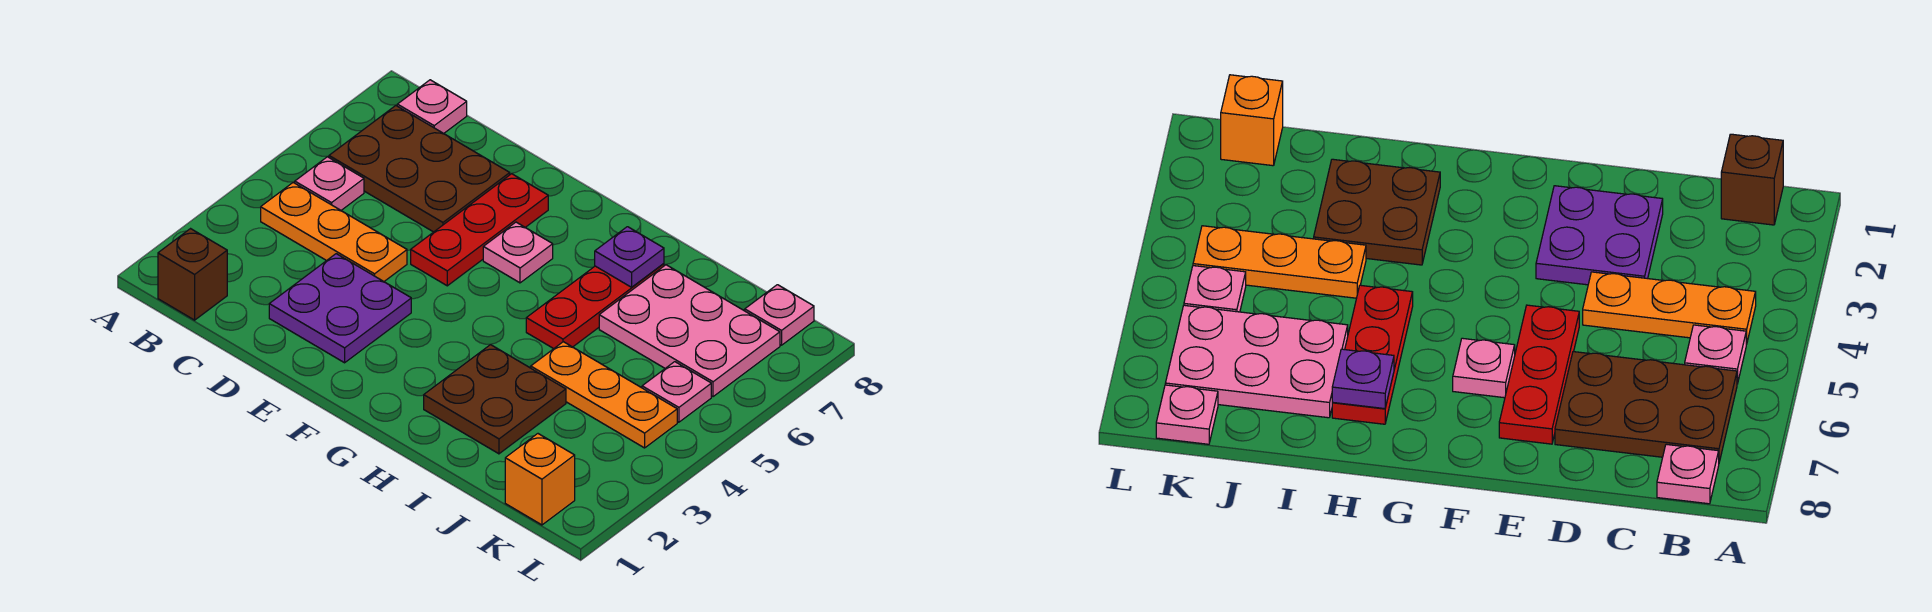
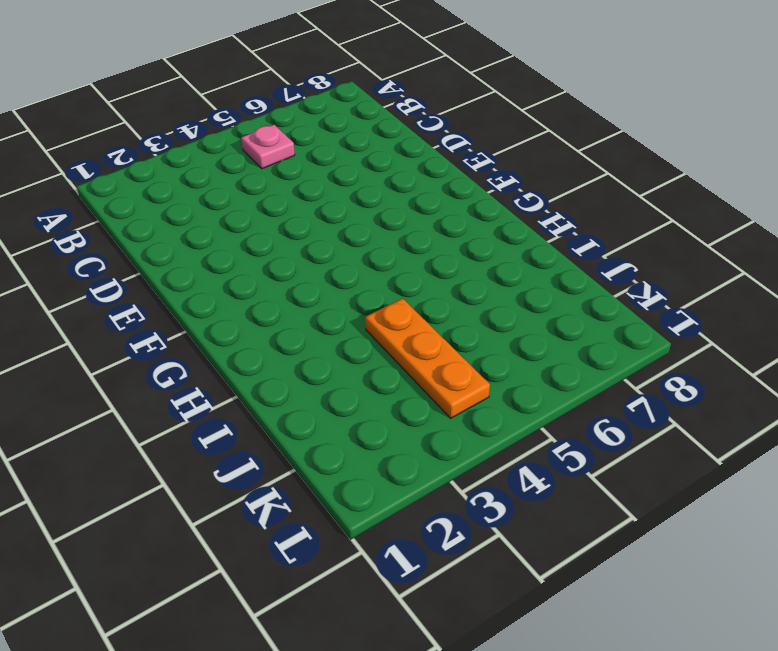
none -> brown brick B1 level 1
none -> orange plate B4:D4 level 1
none -> brown plate B6:D7 level 1

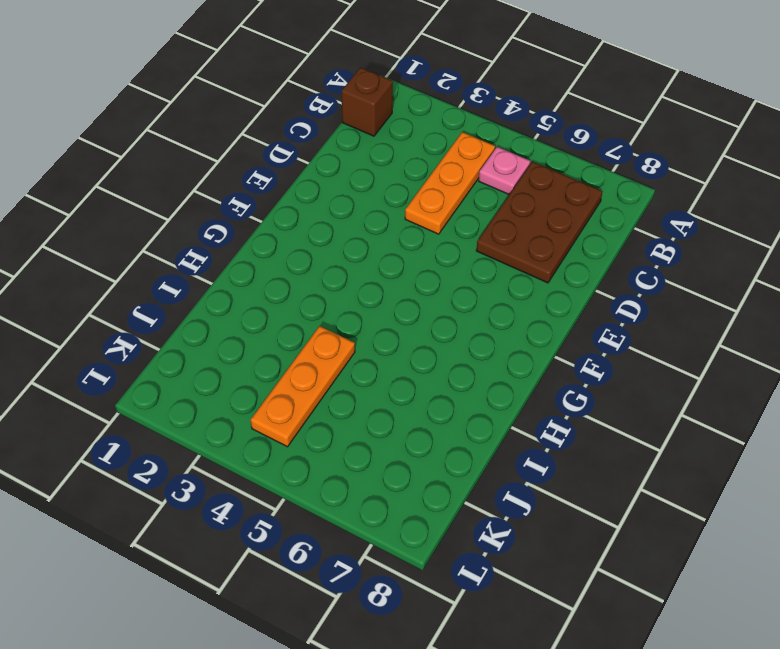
none -> pink plate B8 level 1
none -> purple plate D2:E3 level 1
none -> red plate E5:E7 level 1

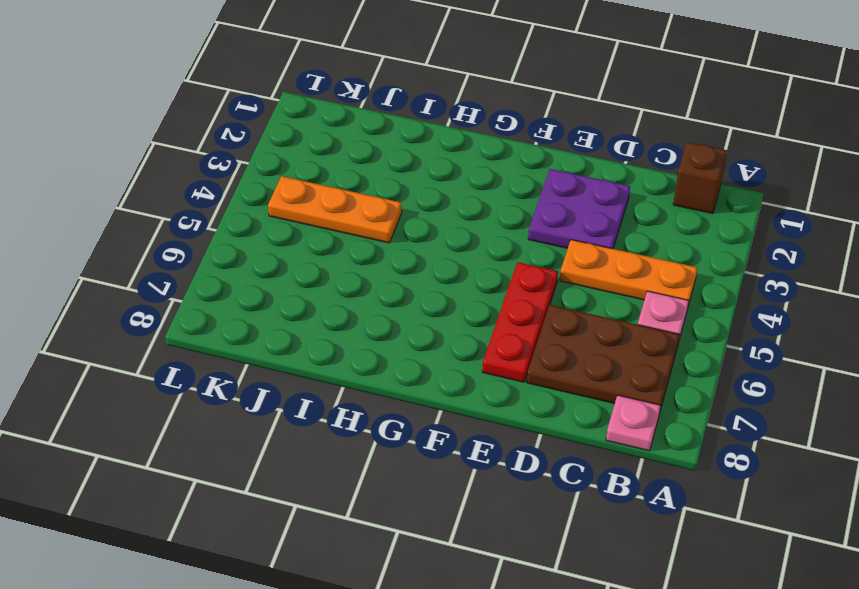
none -> pink plate F6 level 1
none -> brown plate H2:I3 level 1
none -> red plate H5:H7 level 1

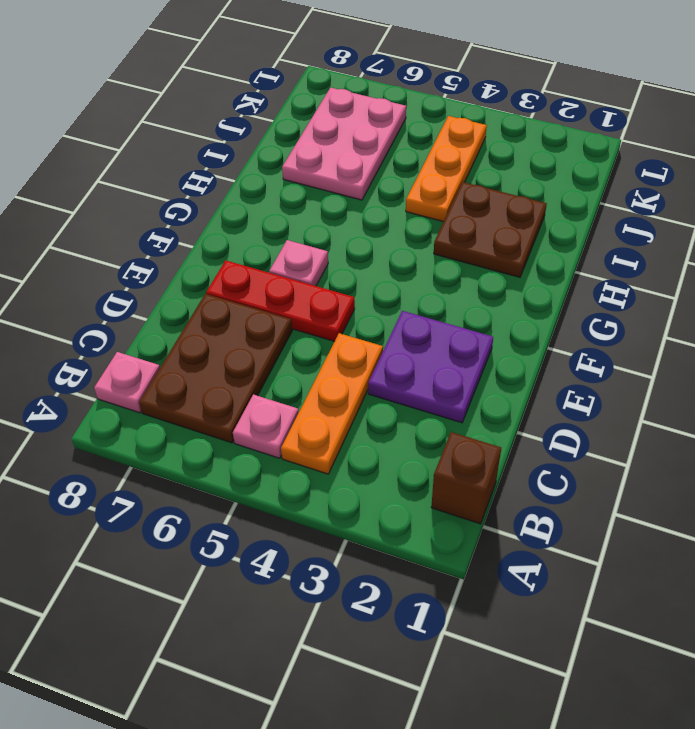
none -> red plate H5:H7 level 1
none -> orange brick K1 level 1
none -> pink plate K5 level 1

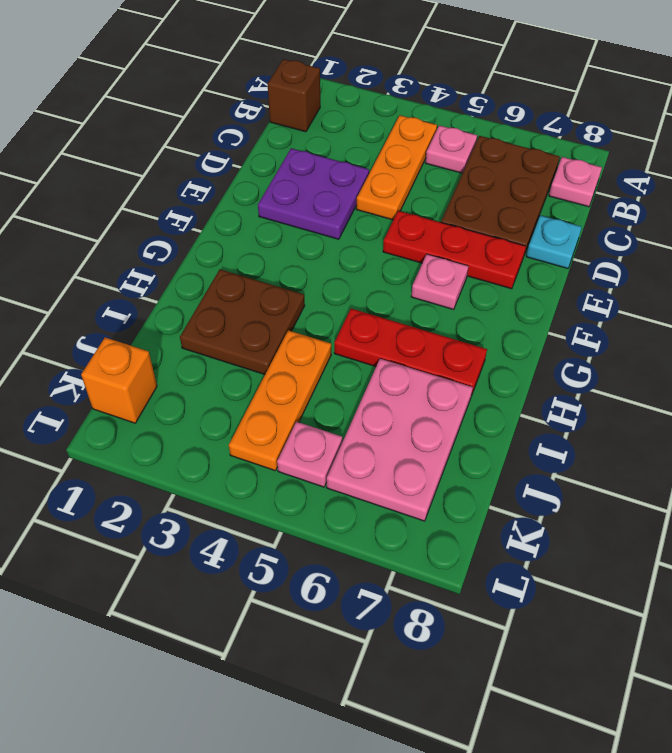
cyan plate D8 level 1 -> none
none -> pink plate K8 level 1
none -> purple plate H7 level 2

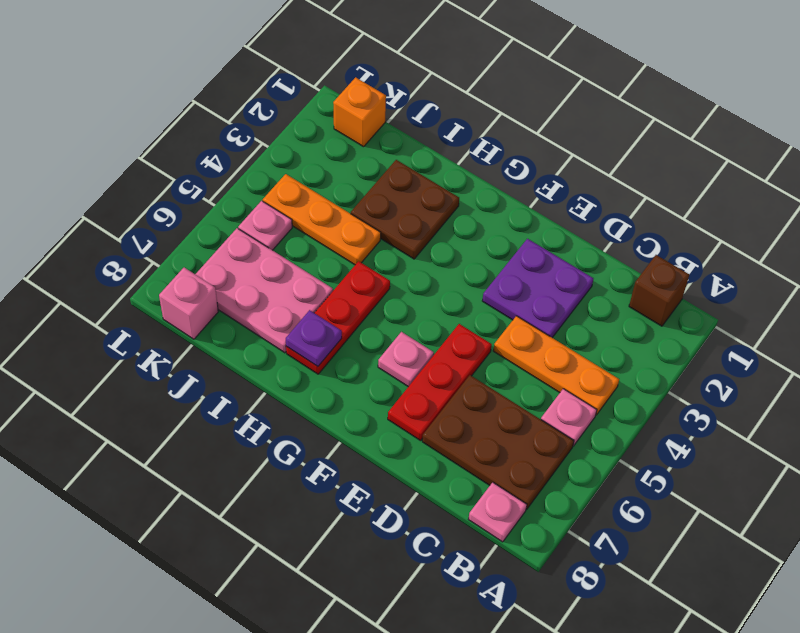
pink brick K8 level 1 -> pink plate K8 level 1

